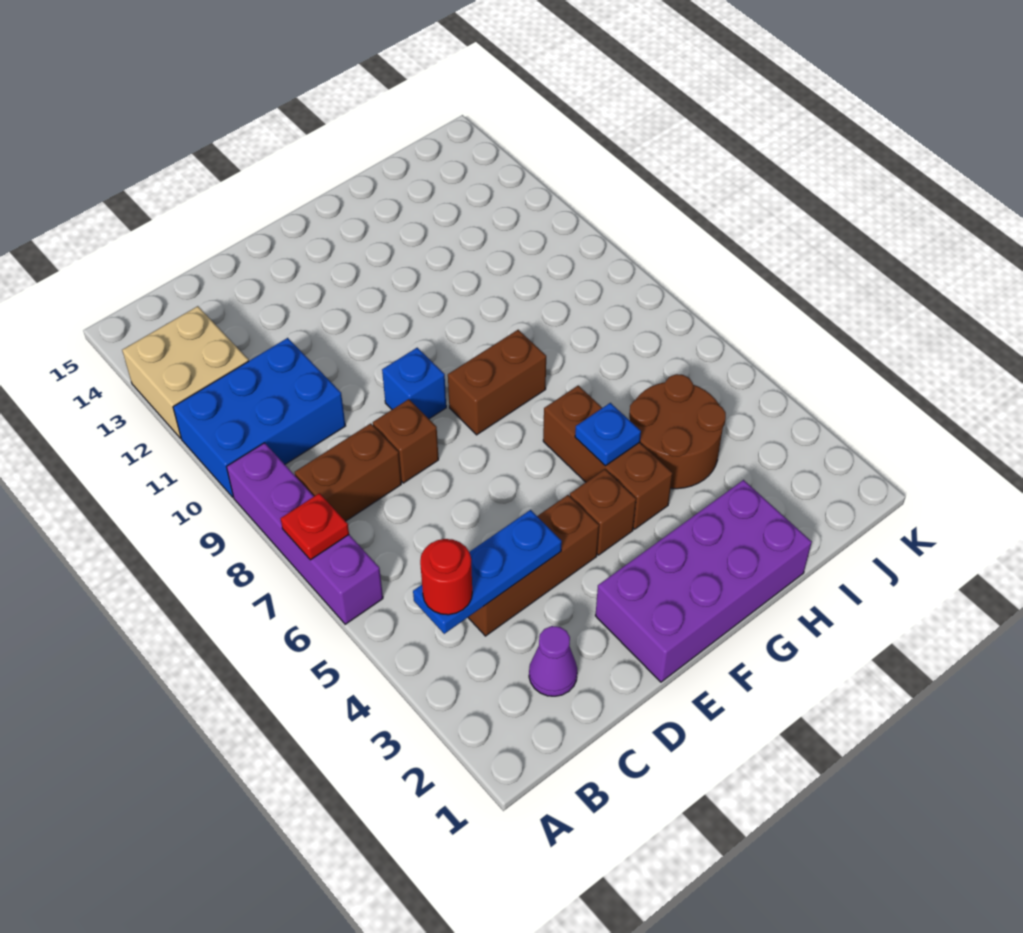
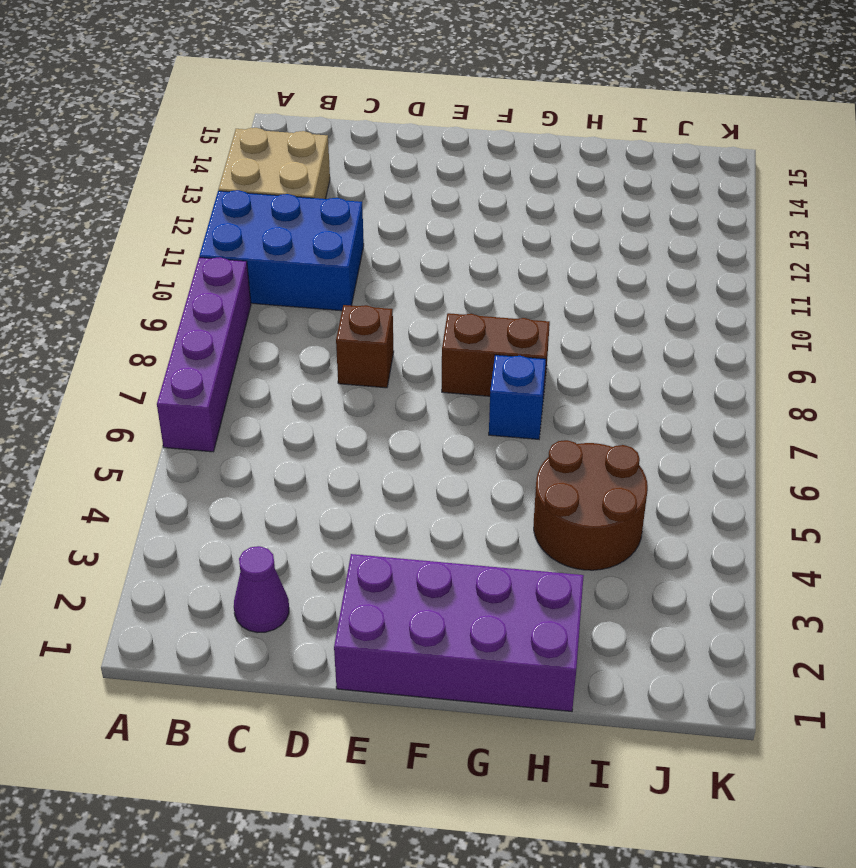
blue brick G7 level 1 -> blue brick E9 level 1
none -> brown brick B8:C8 level 1
none -> brown brick C4:E4 level 1
none -> brown brick F4 level 1

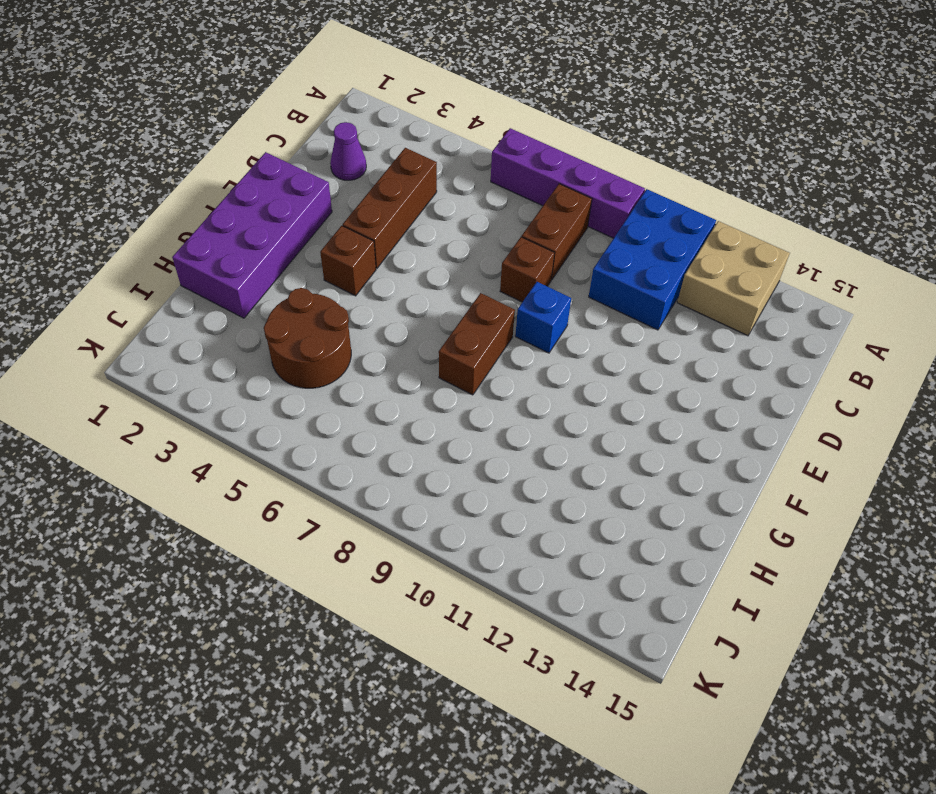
none -> brown brick G4:G6 level 1
none -> red plate A7 level 2
none -> blue plate B4:D4 level 2

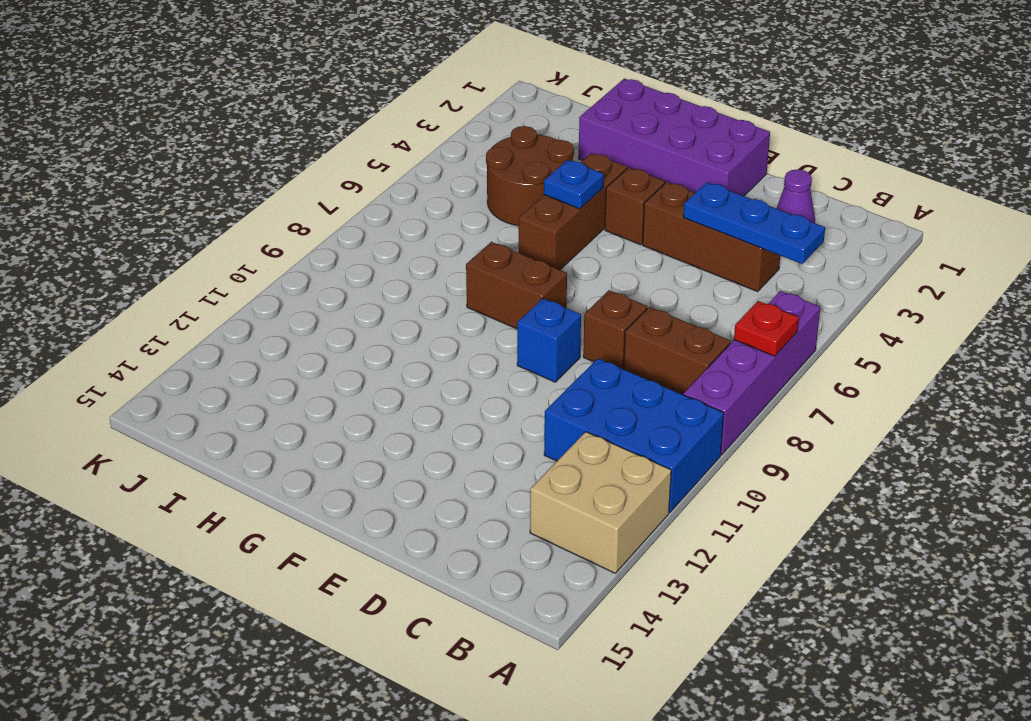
none -> red round brick B4 level 3

